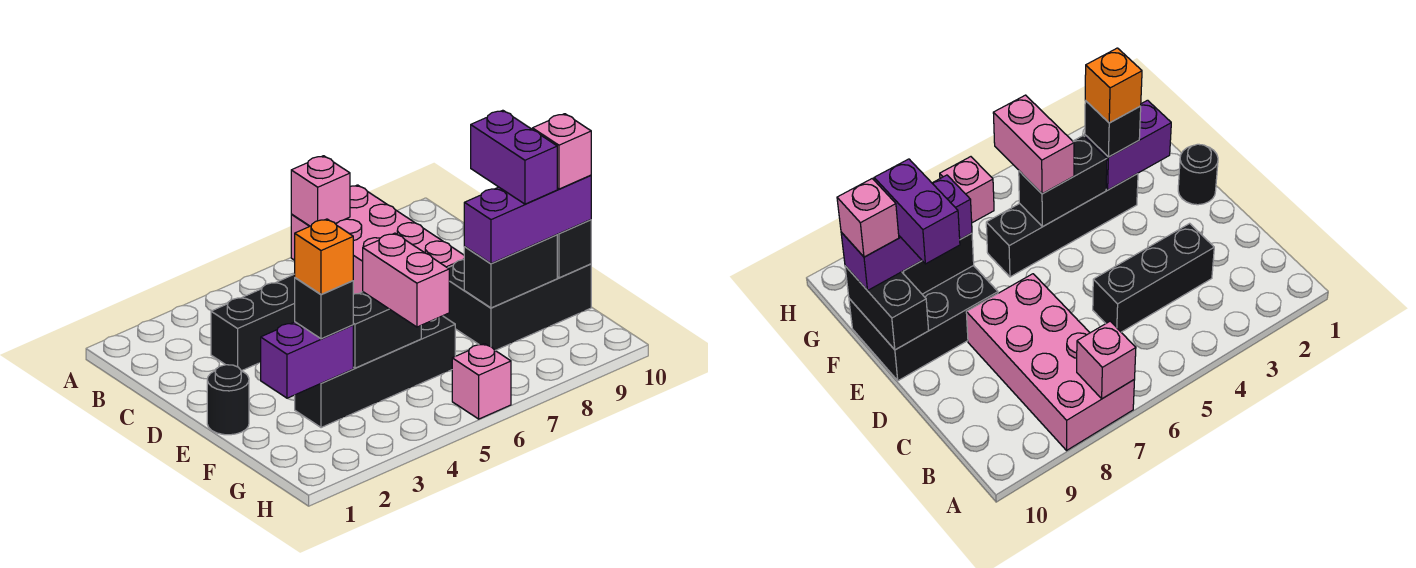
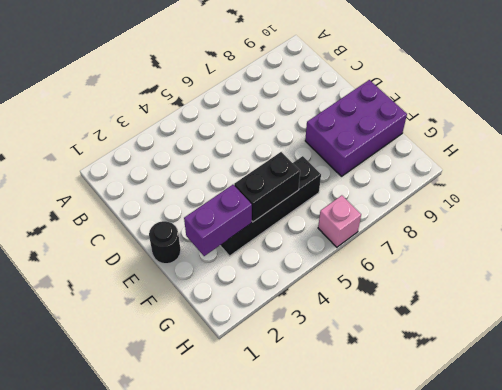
purple brick E8:F10 level 1 -> black brick E8:F10 level 1
none -> pink brick A7:D8 level 1
none -> black brick C3:C5 level 1
none -> pink brick A7 level 2

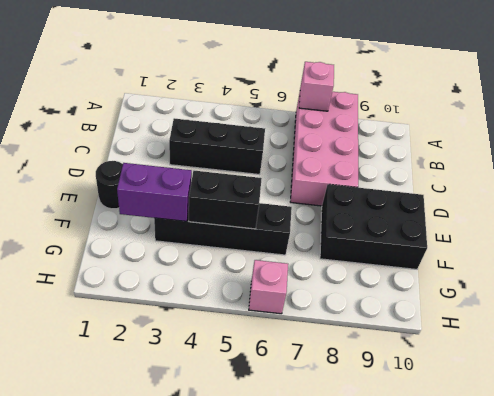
none -> black brick E10:F10 level 2
none -> black brick F8:F9 level 2
none -> black brick F3 level 3

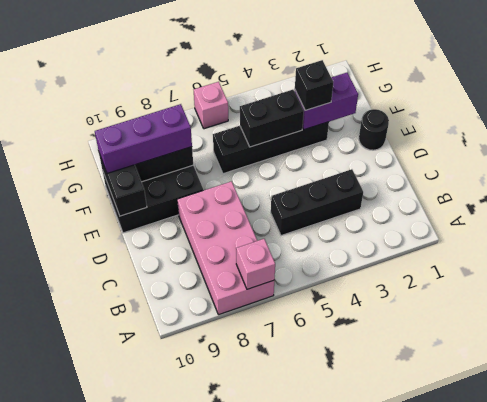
none -> pink brick F5:G5 level 3
none -> purple brick E9:F9 level 4
none -> orange brick F3 level 4

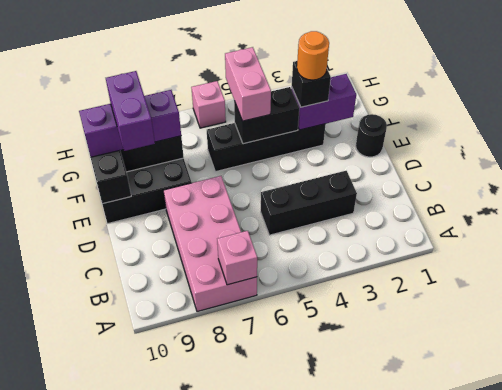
orange round brick F3 level 4 -> orange brick F3 level 4
none -> pink brick F10 level 4

